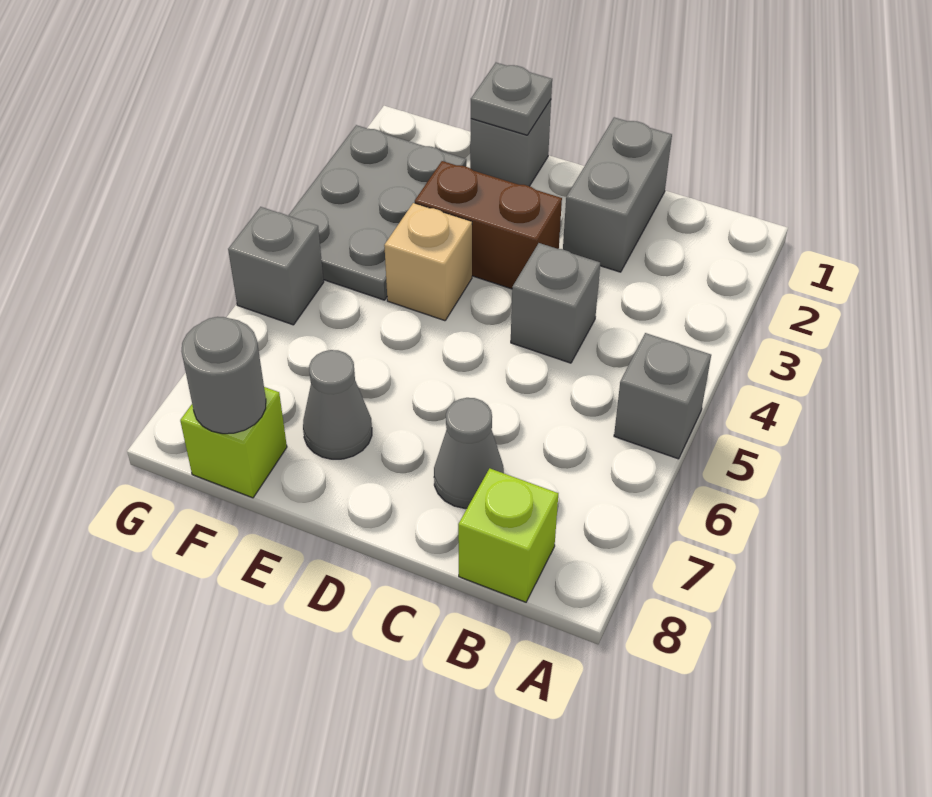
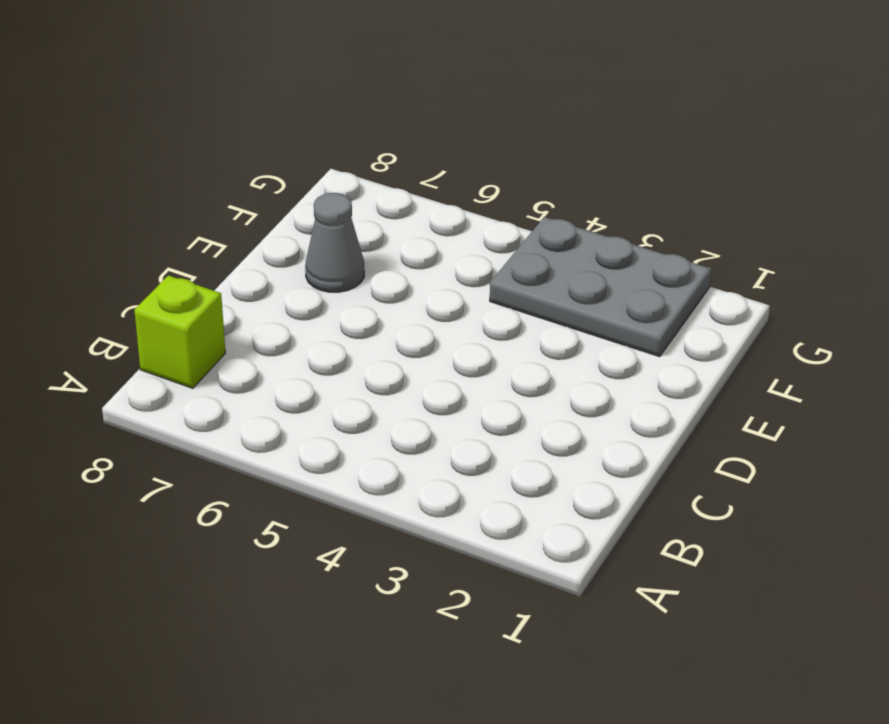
none -> grey brick A5 level 1
none -> grey brick C1:C2 level 1
none -> grey brick C4 level 1

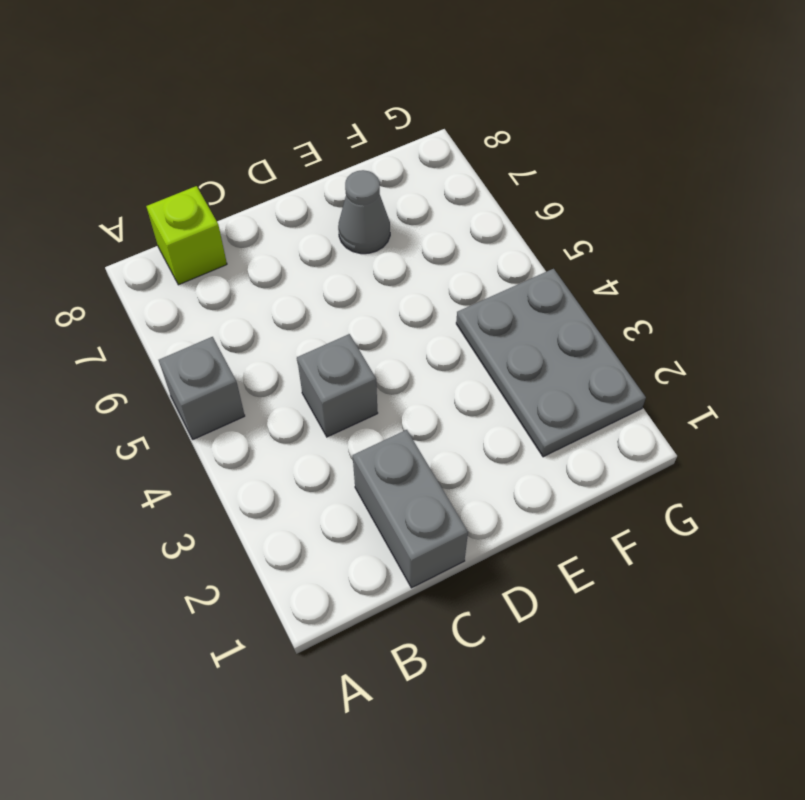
none -> grey cone C7 level 1
none -> brown brick D3:E3 level 1
none -> grey brick E1 level 1

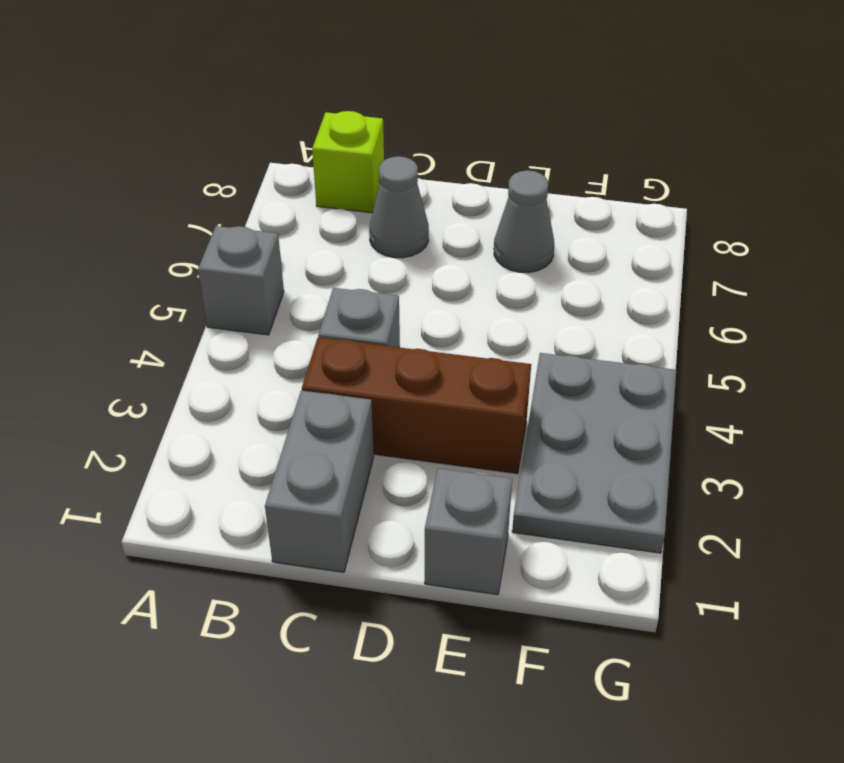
brown brick C3:E3 level 1 -> brown brick D3:E3 level 1
none -> tan brick E4 level 1
none -> lime brick F8 level 1
none -> grey brick G5 level 1

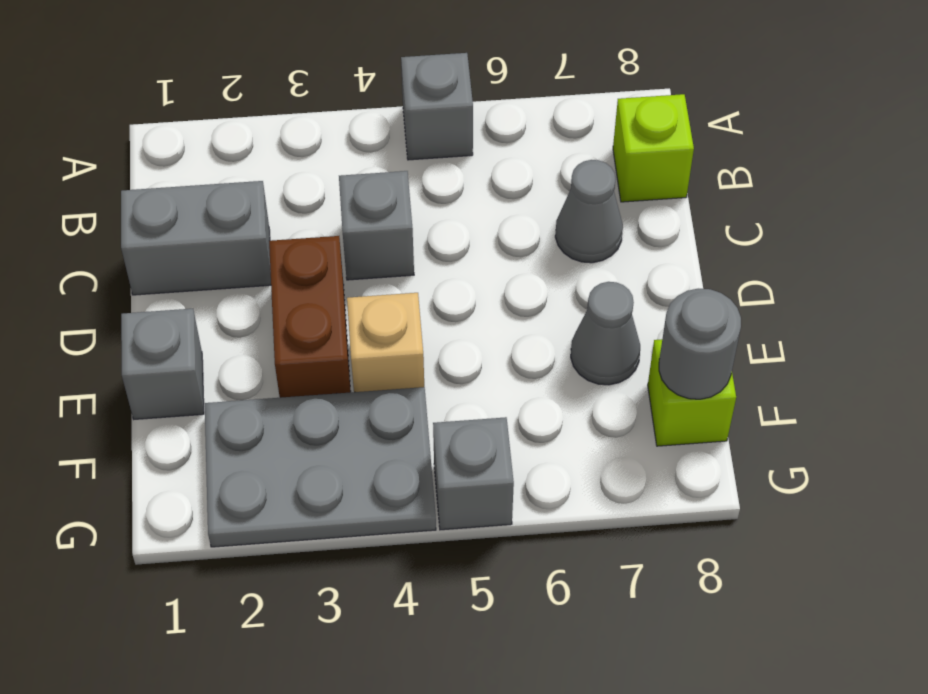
none -> grey plate E1 level 2

